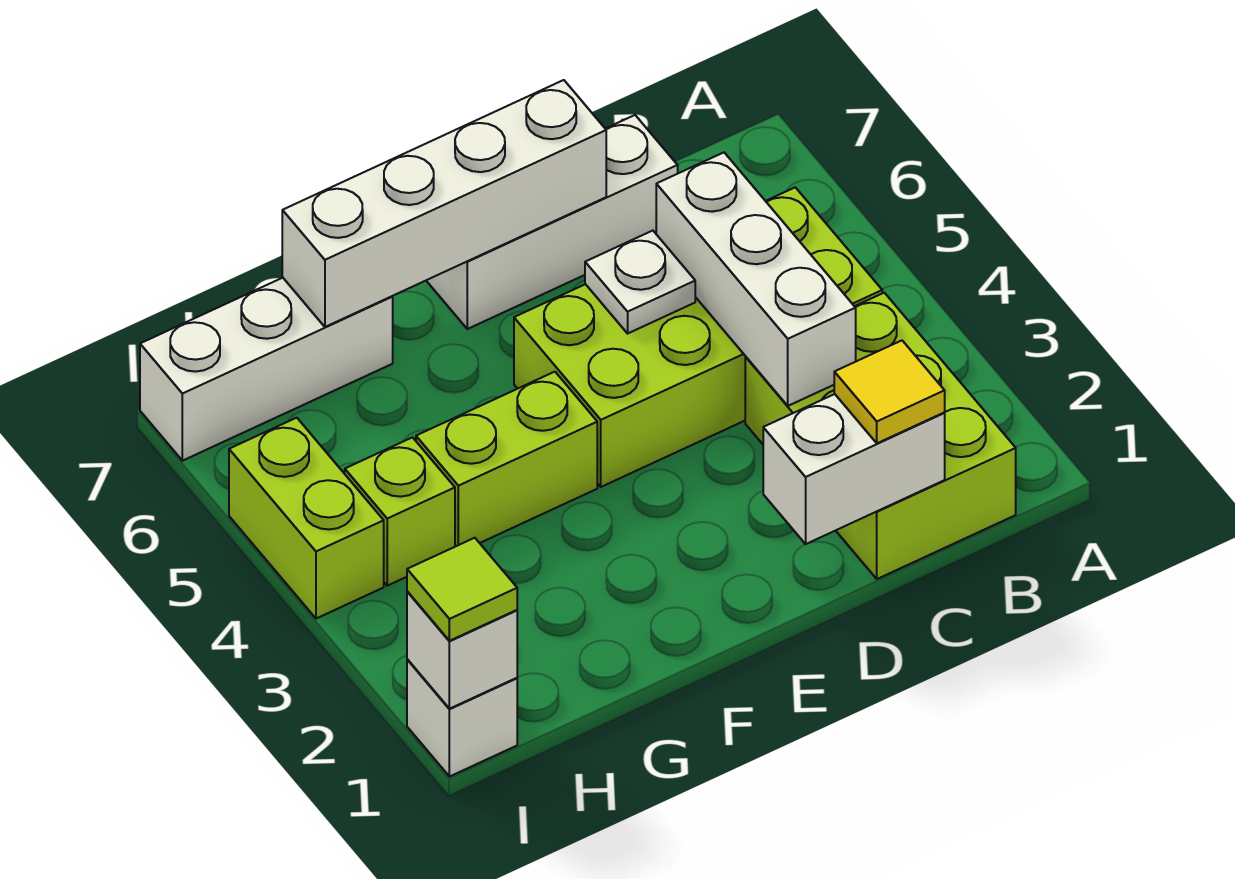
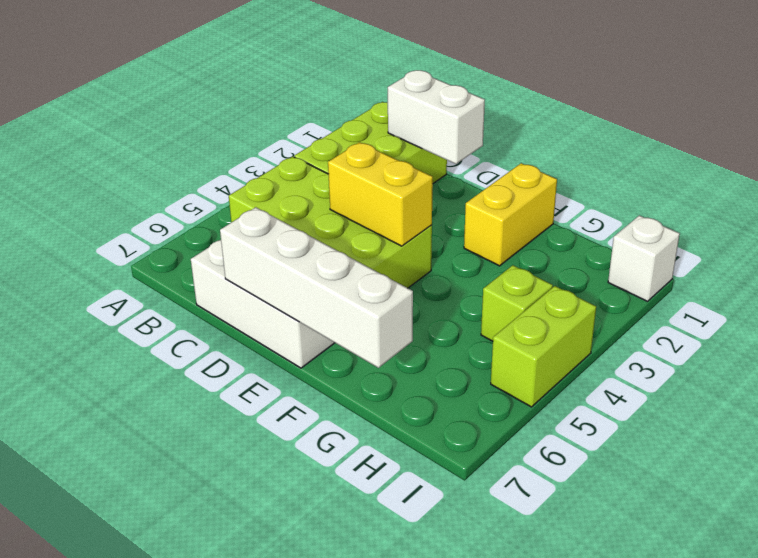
yellow brick D4:E4 level 2 -> none
yellow brick F1:F2 level 1 -> none
none -> lime brick F4:G4 level 1
none -> white brick G7:I7 level 1
none -> white brick C3:C5 level 2

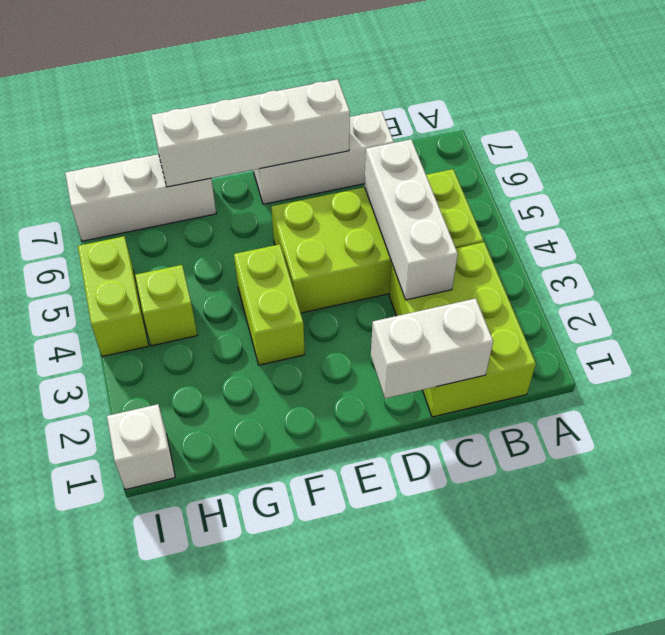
lime brick F3:F4 level 1 -> lime brick F4:G4 level 1
none -> white plate D5 level 2
none -> white brick I1 level 2
none -> yellow tile C1 level 3

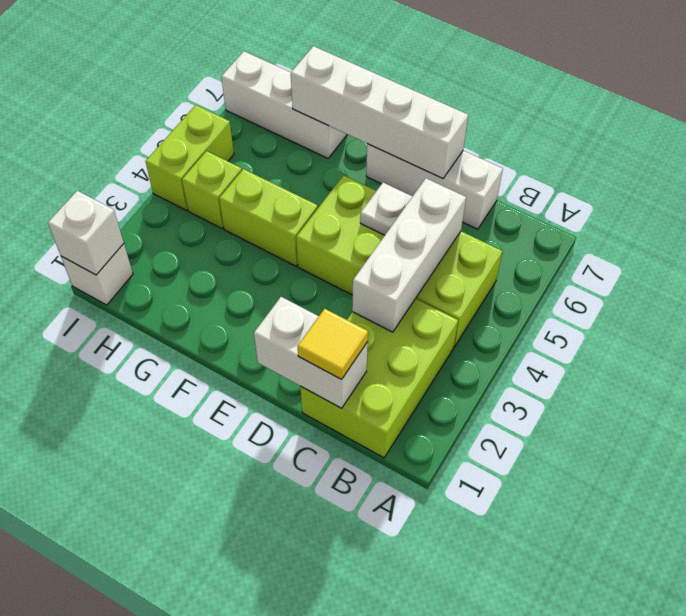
none -> lime tile I1 level 3

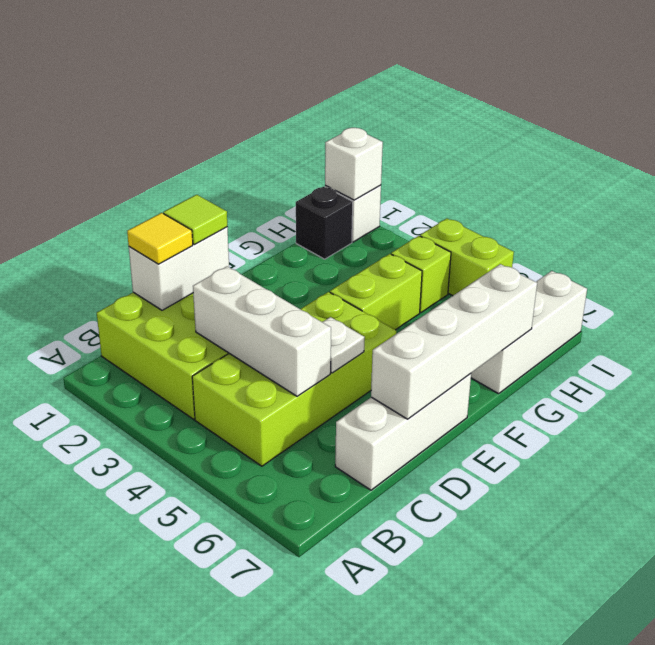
lime tile D1 level 3 -> lime tile I1 level 3
black brick H1 level 1 -> none

